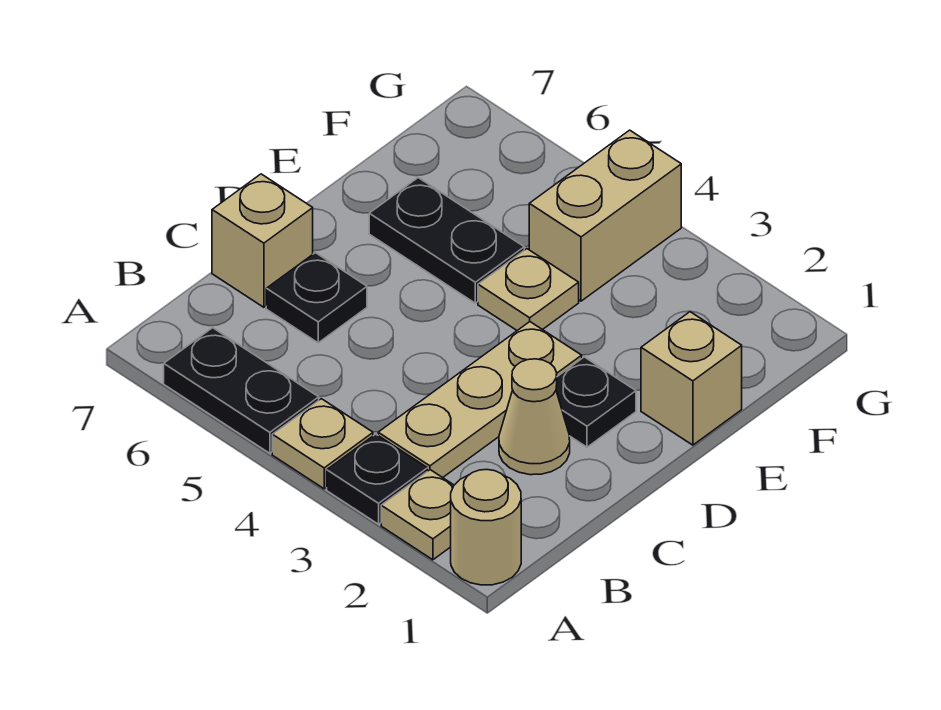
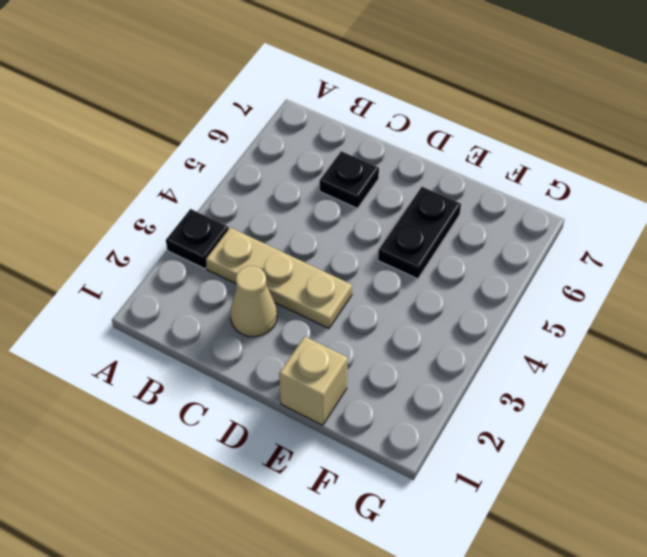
none -> tan round brick A1 level 1
none -> tan plate A2 level 1
none -> tan plate A4 level 1

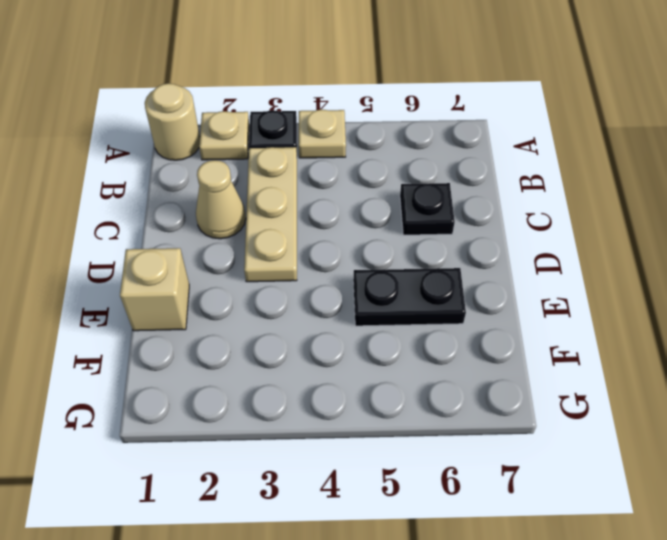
none -> black plate A5:A6 level 1
none -> tan brick C7 level 1
none -> black plate D2 level 1

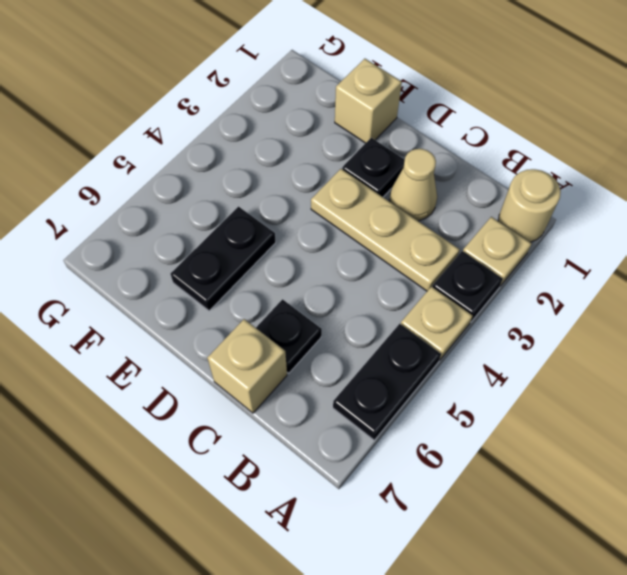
none -> tan plate E4 level 1
none -> tan brick F4:G4 level 1

